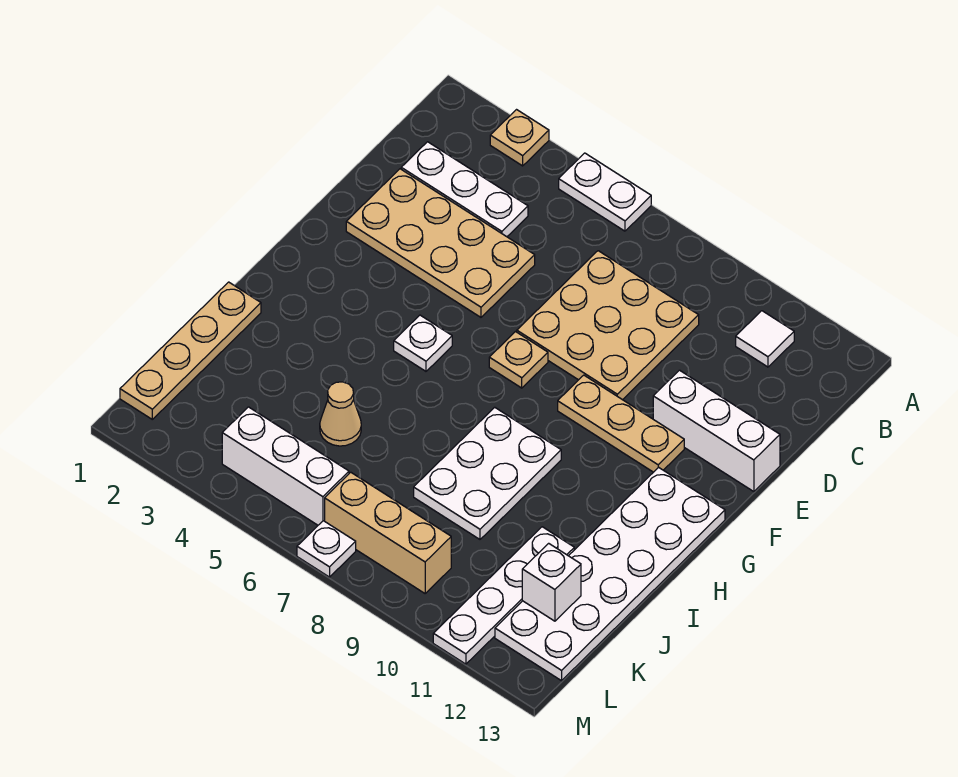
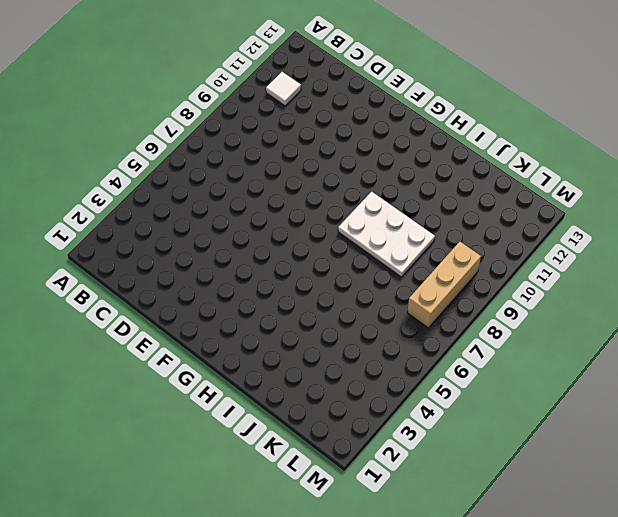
none -> tan plate A3 level 1
none -> white plate A5:A6 level 1
none -> white plate C2:C4 level 1

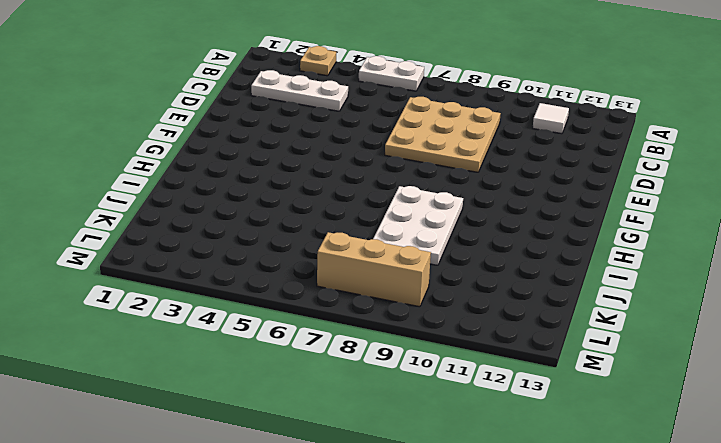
none -> tan plate D2:E5 level 1
none -> white brick E11:E13 level 1
none -> tan plate F7 level 1

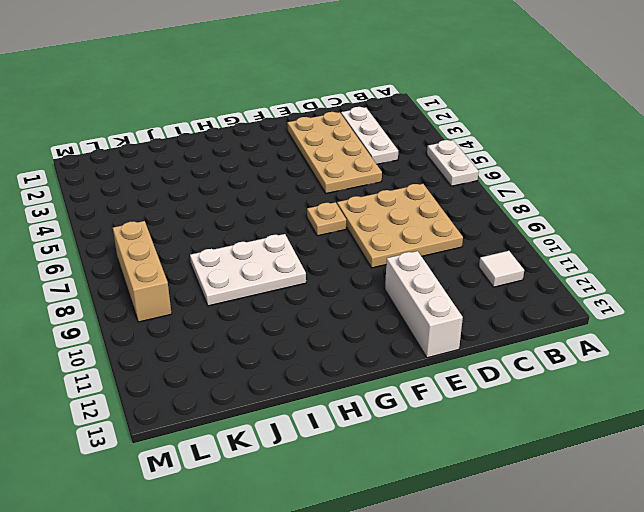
none -> tan plate A3 level 1
none -> tan plate F9:F11 level 1
none -> white plate G5 level 1

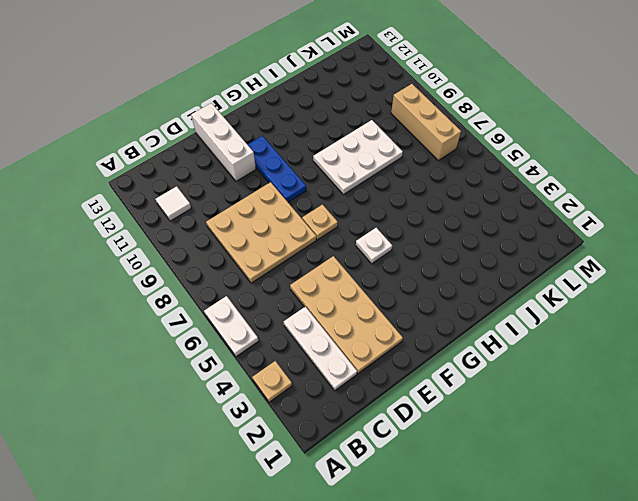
blue plate F9:F11 level 1 -> tan plate F9:F11 level 1
none -> white plate G12:L13 level 1
none -> tan plate I1:L1 level 1
none -> tan cone J5 level 1

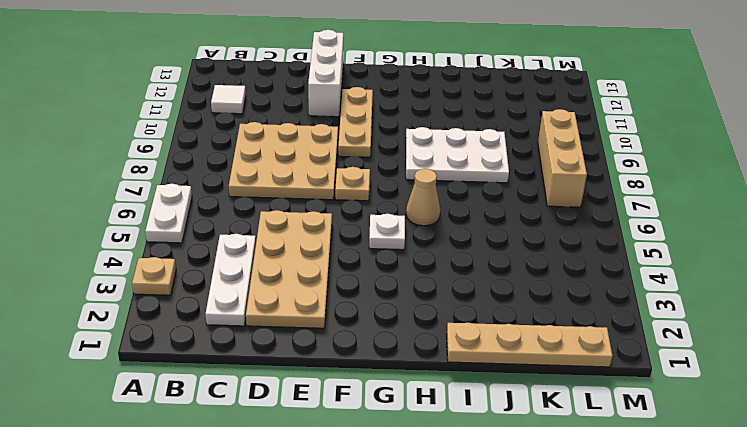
tan cone H6 level 1 -> tan cone J5 level 1
none -> white plate G12:L13 level 1
none -> white plate J11:M11 level 1
none -> white brick L4:L6 level 1

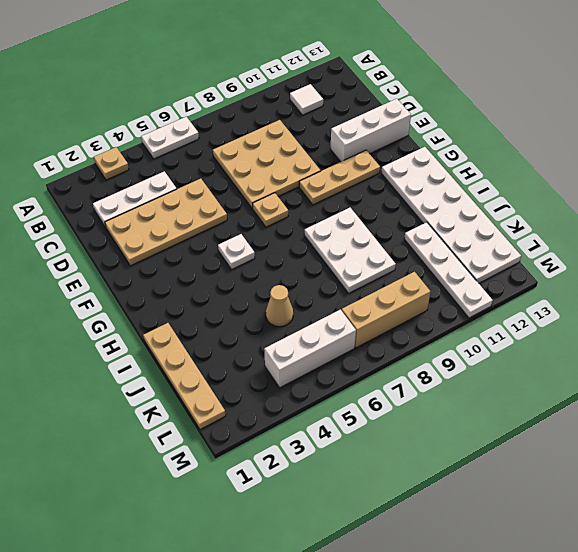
none -> white plate M7 level 1
none -> white brick K12 level 2

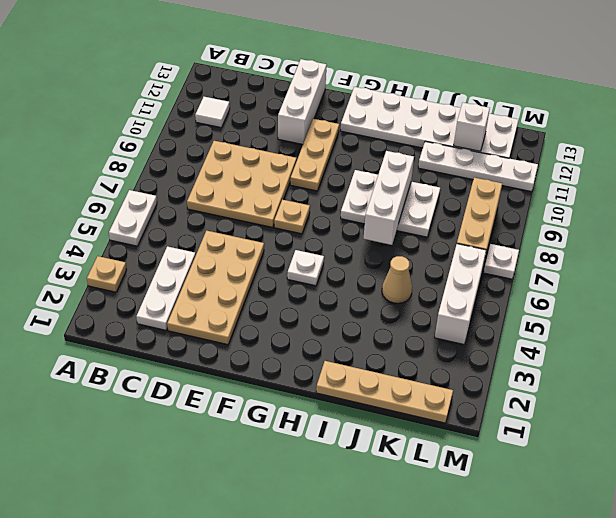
white brick I7:I9 level 2 -> none

